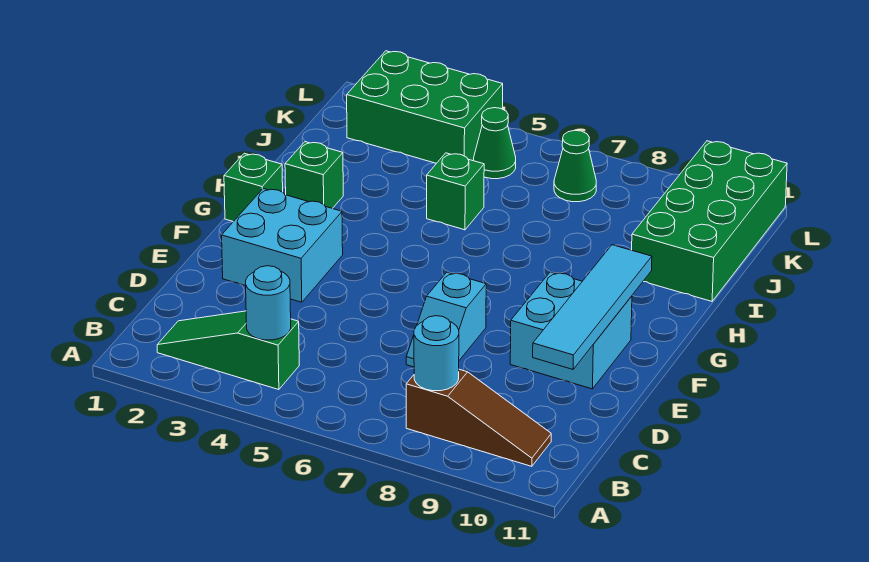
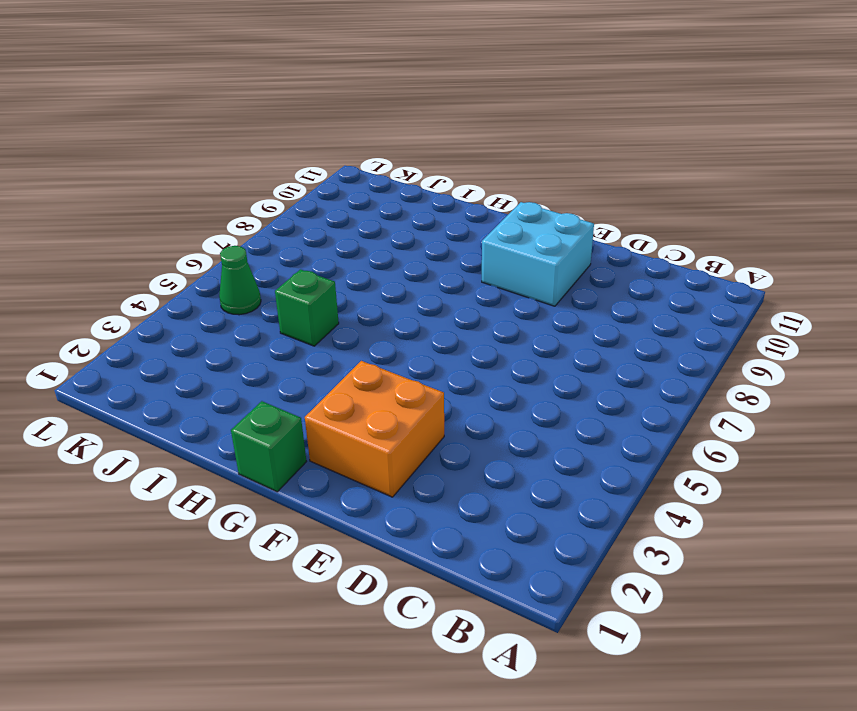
orange brick E2:F3 level 1 -> cyan brick E2:F3 level 1
none -> green slope B2:B4 level 1 top 4
none -> brown slope B8:B10 level 1 top 8
none -> cyan slope D7:E7 level 1 top E

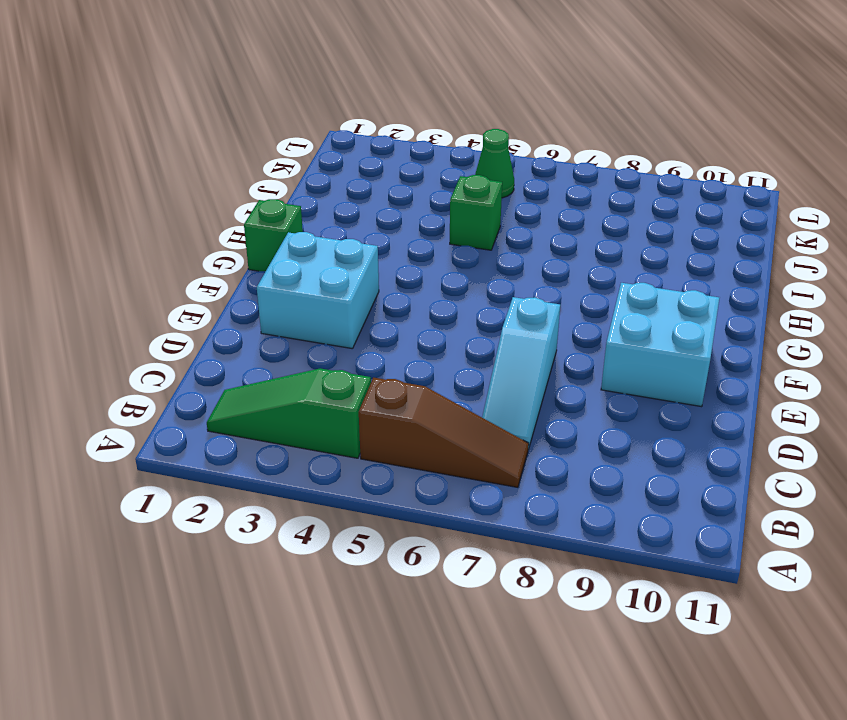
brown slope B5:B7 level 1 top 5 -> brown slope B8:B10 level 1 top 8
cyan slope C7:E7 level 1 top E -> cyan slope D7:E7 level 1 top E
none -> green brick H2 level 1
none -> green brick I10:L11 level 1
none -> green brick K2:L4 level 1

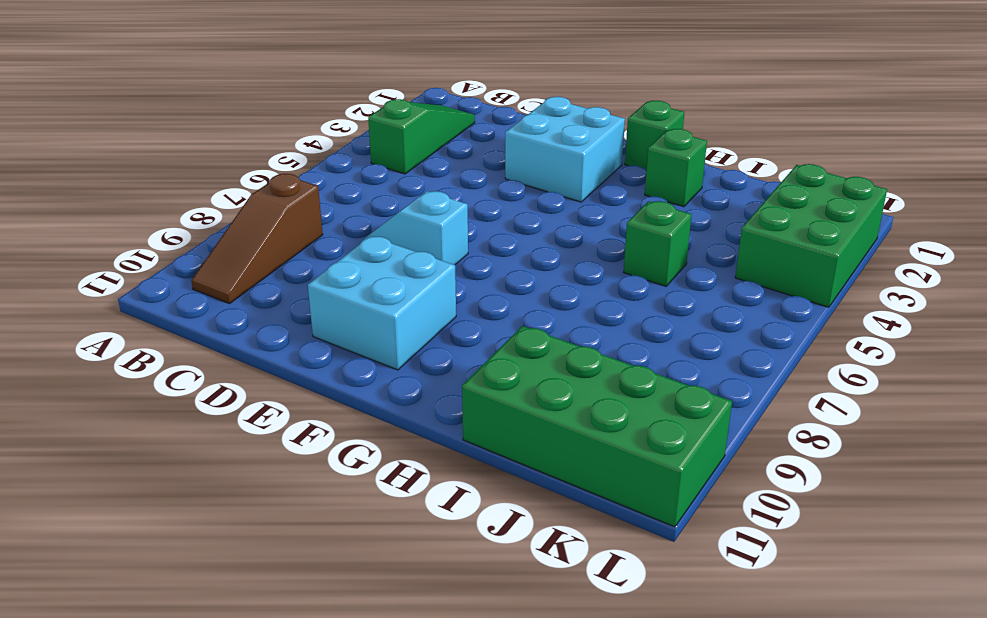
none -> green cone K5 level 1
none -> green cone K7 level 1
none -> cyan round brick B4 level 2

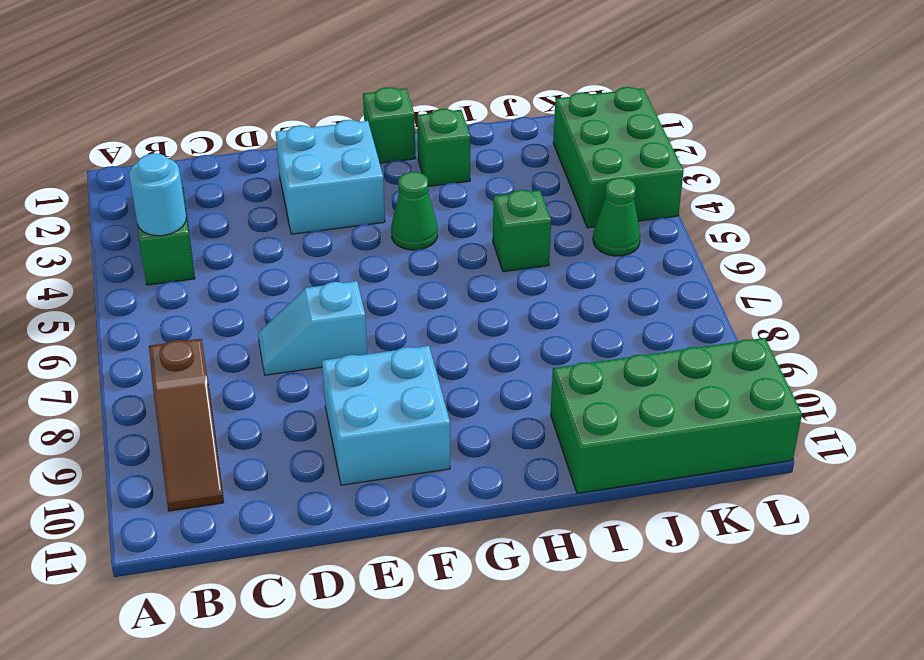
green cone G4 level 1 -> green cone K7 level 1
none -> cyan round brick B8 level 2
none -> cyan tile D10:G10 level 2

